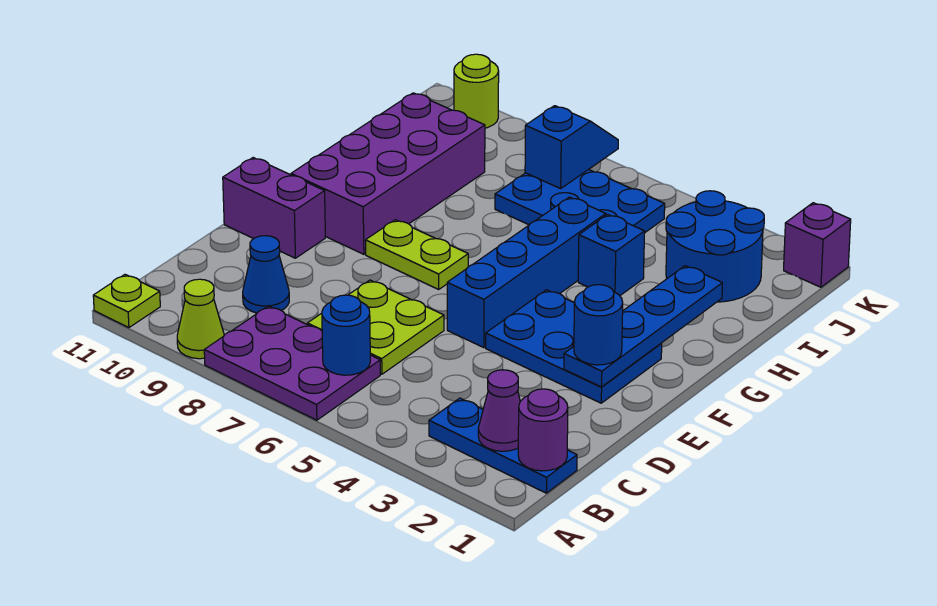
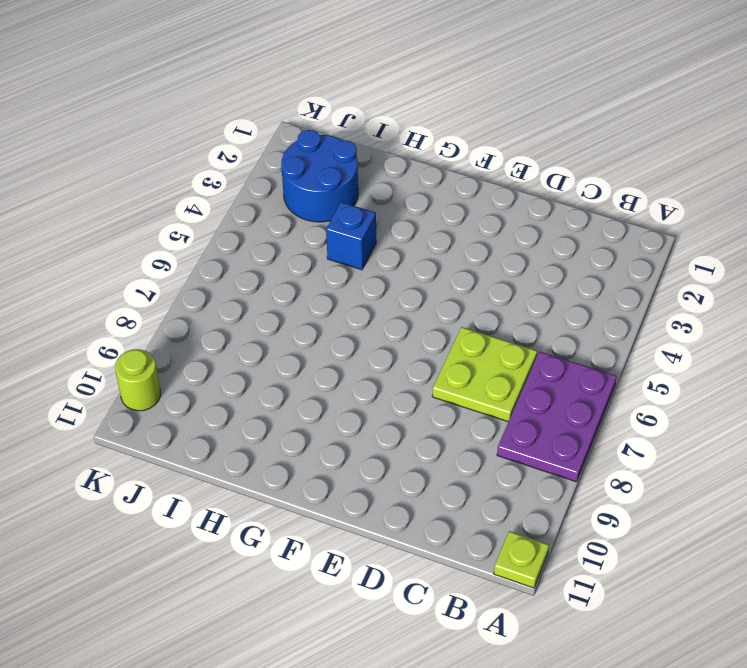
none -> lime cone A9 level 1
none -> blue plate B1:B3 level 1
none -> blue cone C9 level 1

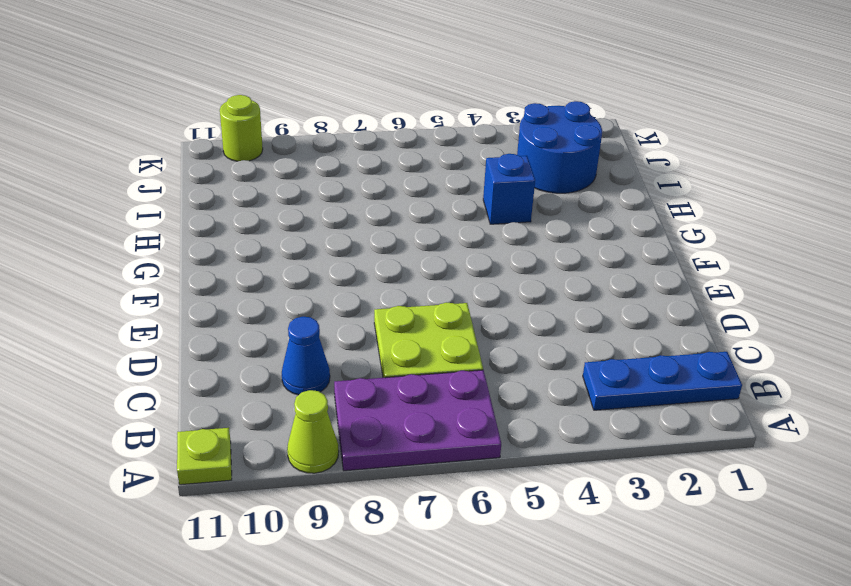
none -> blue plate E2:F4 level 1
none -> blue brick E5:H5 level 1
none -> purple brick E10:E11 level 1

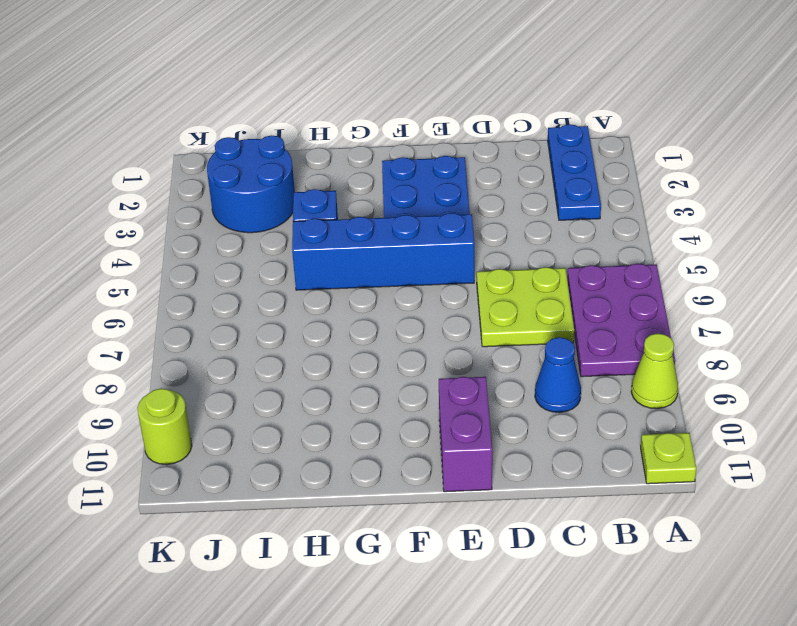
none -> lime plate F7:F8 level 1
none -> purple brick F9:I10 level 1
none -> blue plate I5:J7 level 1

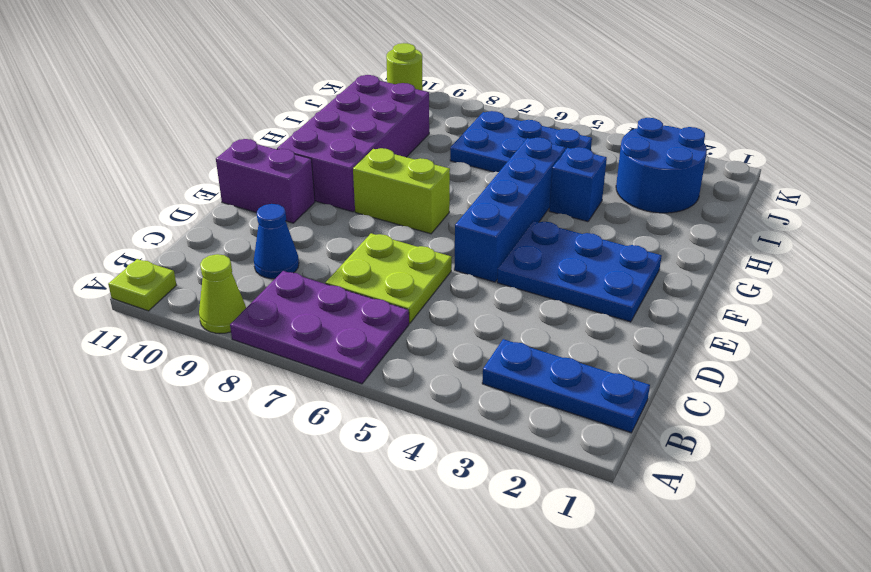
lime brick F7:F8 level 1 -> lime plate F7:F8 level 1
none -> purple brick K1 level 1
none -> purple round brick B1 level 2
none -> purple cone B2 level 2

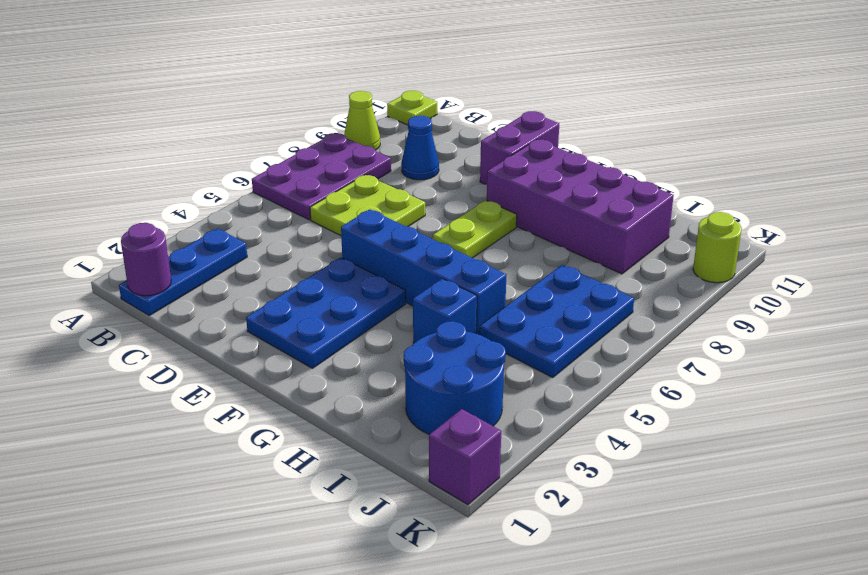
none -> purple cone B2 level 2
none -> blue round brick B6 level 2
none -> blue plate E2:H2 level 2

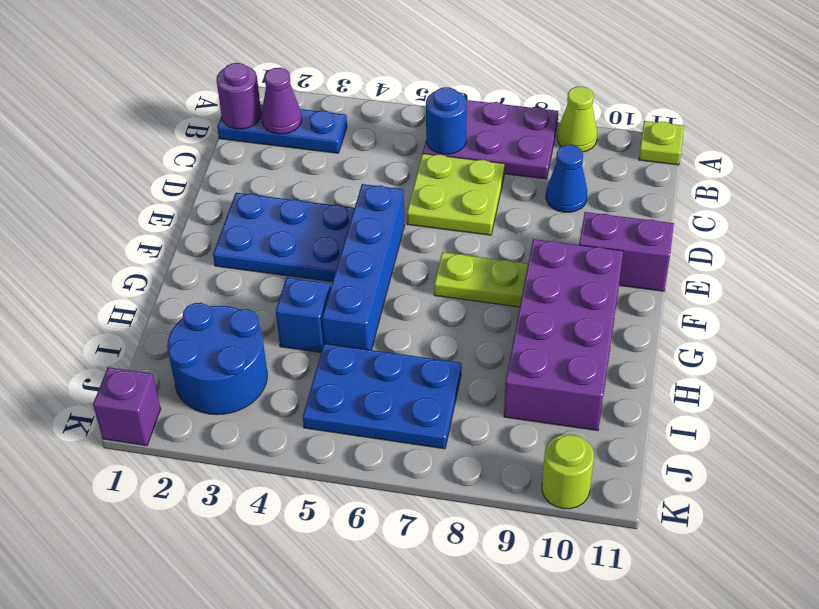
none -> blue plate E2:H2 level 2
none -> blue slope J7:K7 level 2 top J
none -> blue round brick E2 level 3

